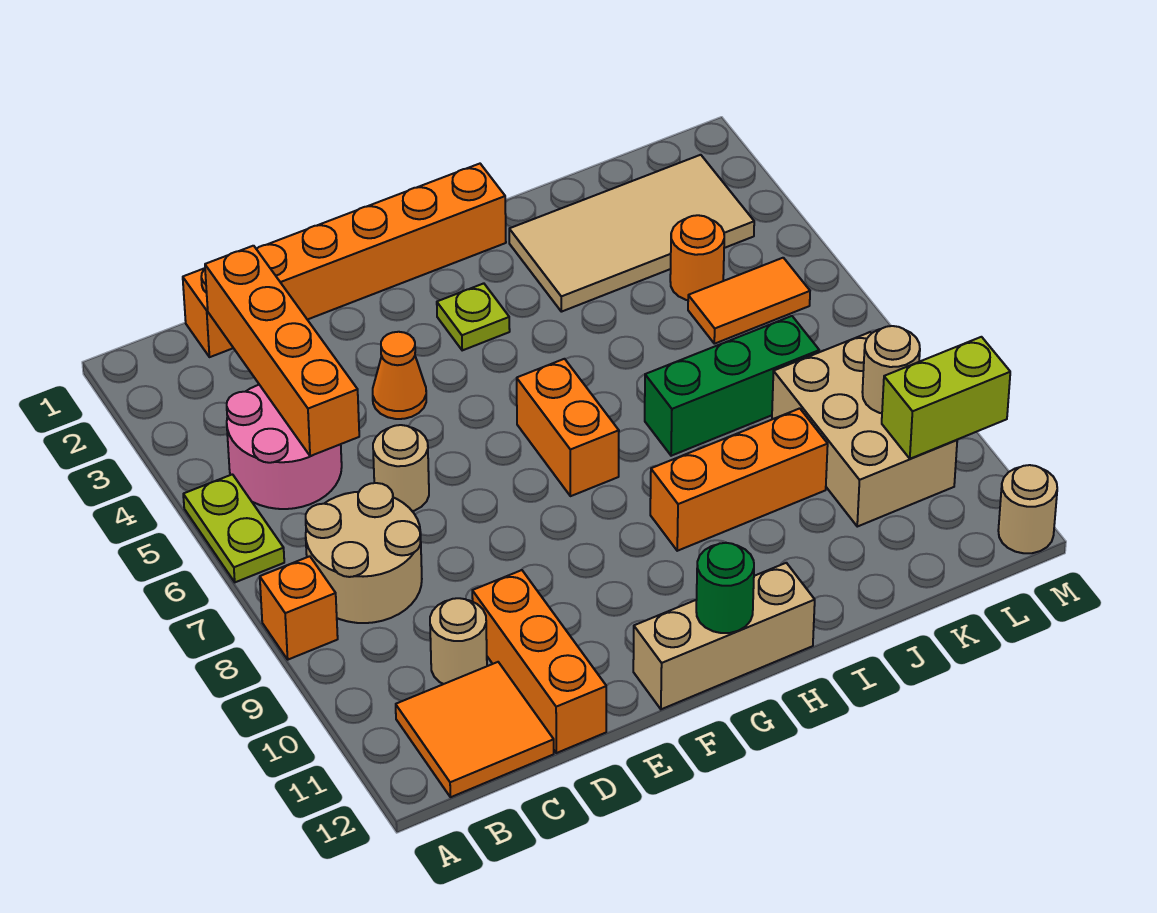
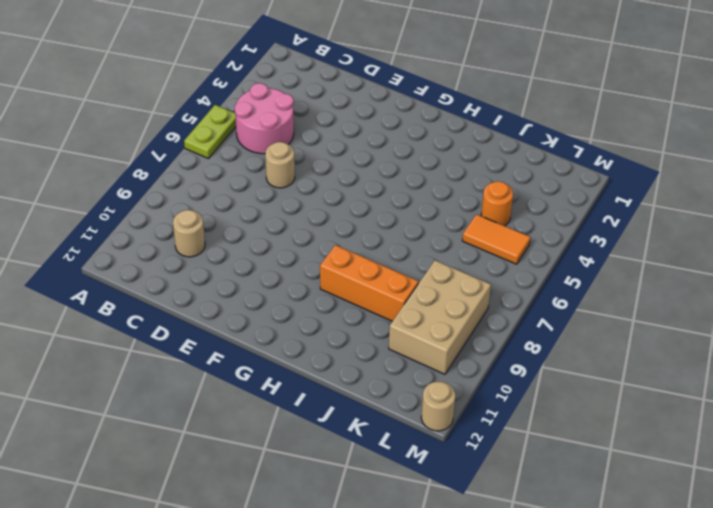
none -> orange brick A8 level 1
none -> tan round brick B7:C8 level 1
none -> orange tile B11:C12 level 1

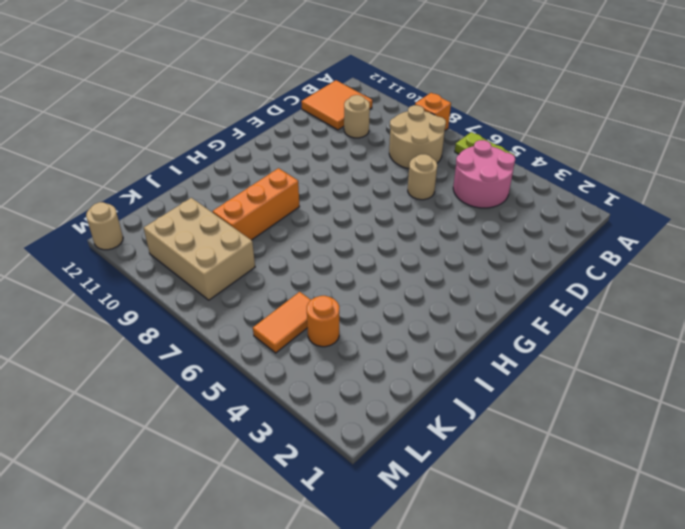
none -> orange brick C1:H1 level 1
none -> orange brick D10:D12 level 1
none -> orange cone E4 level 1

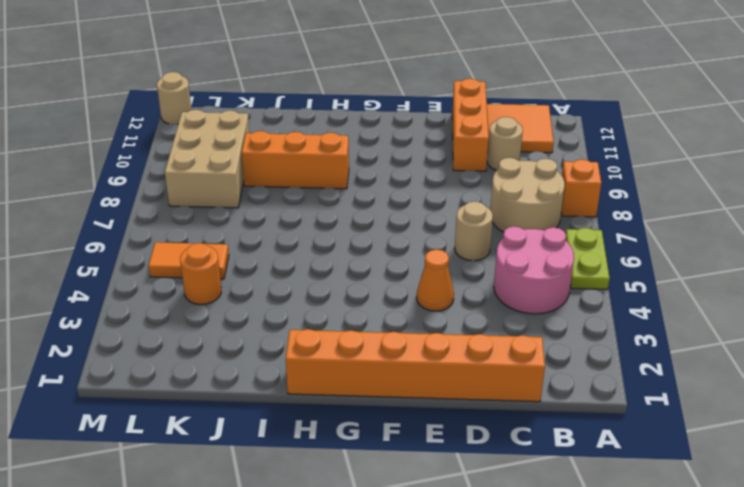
none -> tan brick F12:H12 level 1
none -> lime plate G3 level 1
none -> orange brick G6:G7 level 1

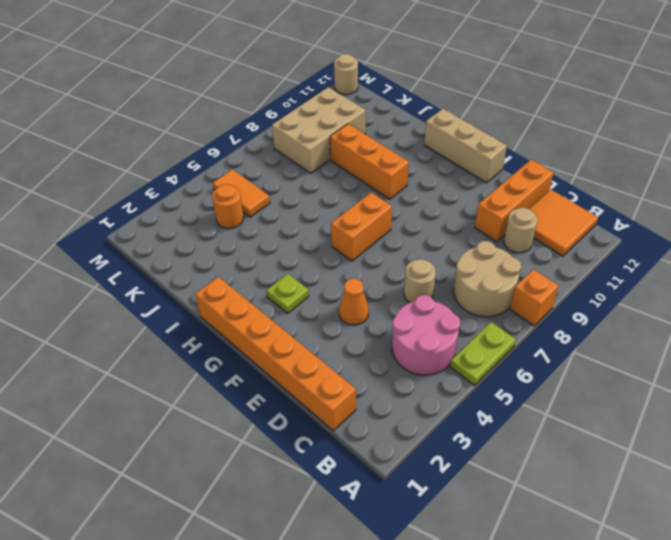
none -> tan tile I2:L3 level 1
none -> green brick I7:K7 level 1
none -> orange brick C2:C5 level 2

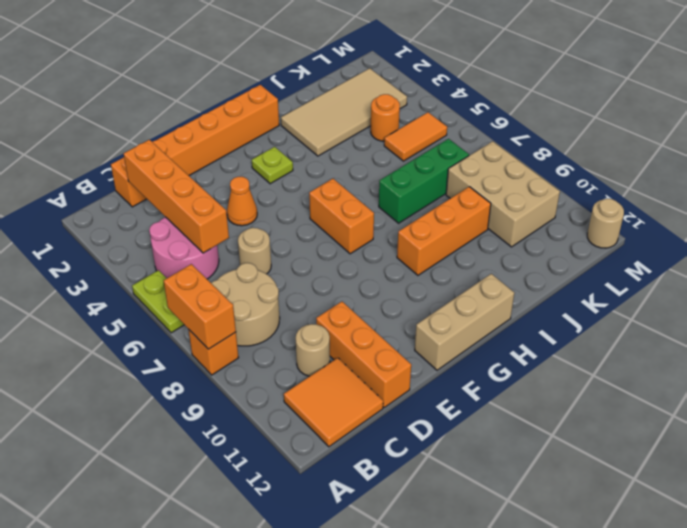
orange brick A7:A8 level 2 -> none
none -> green round brick G12 level 2
none -> tan round brick L9 level 2
none -> lime brick L10:M10 level 2

